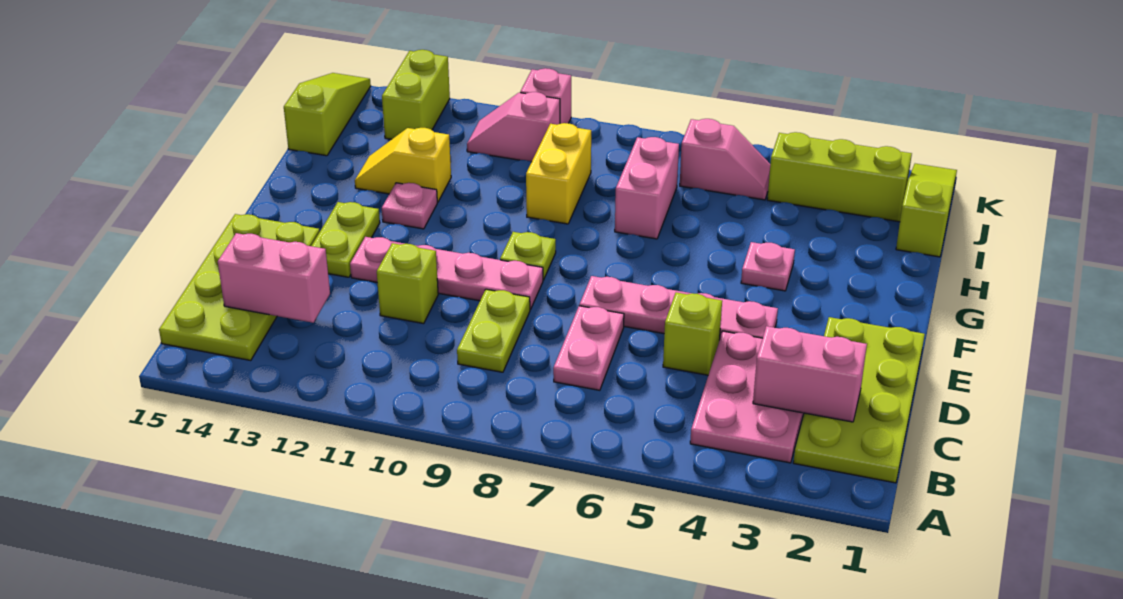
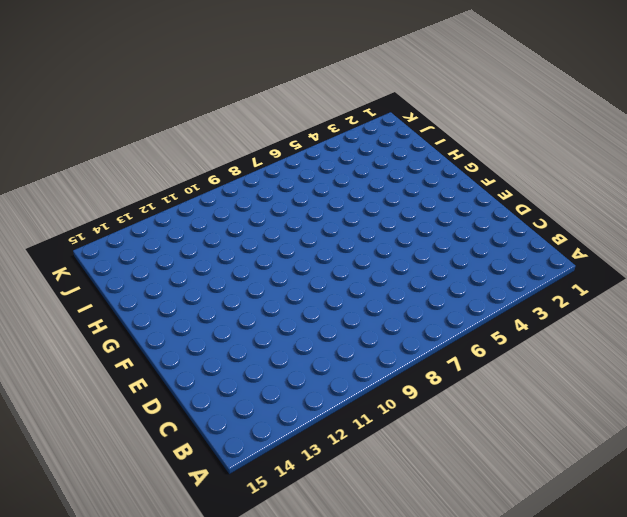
none -> lime plate B1:E2 level 1
none -> pink plate B3:D4 level 1
none -> lime plate B14:E15 level 1

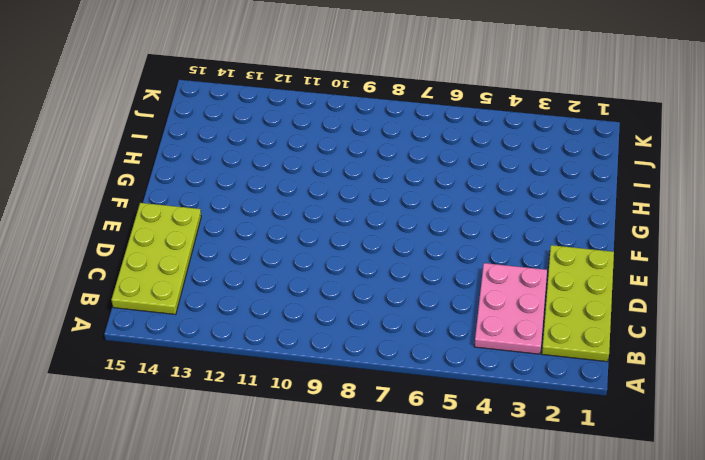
none -> pink plate C7:D7 level 1
none -> lime plate C9:D9 level 1
none -> lime brick D5 level 1

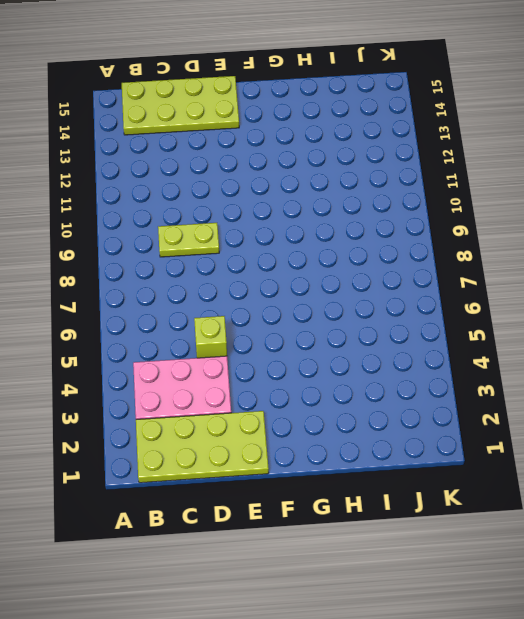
none -> pink plate C7:D7 level 1
none -> lime brick D11 level 1
none -> pink plate E4:E7 level 1

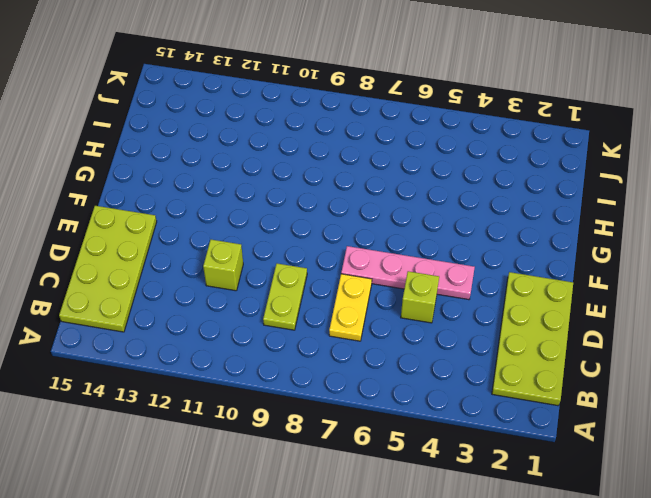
yellow plate C7:D7 level 1 -> pink plate C7:D7 level 1
none -> pink plate B3:D4 level 1
none -> pink plate E9:E12 level 1
none -> lime plate E13:F13 level 1

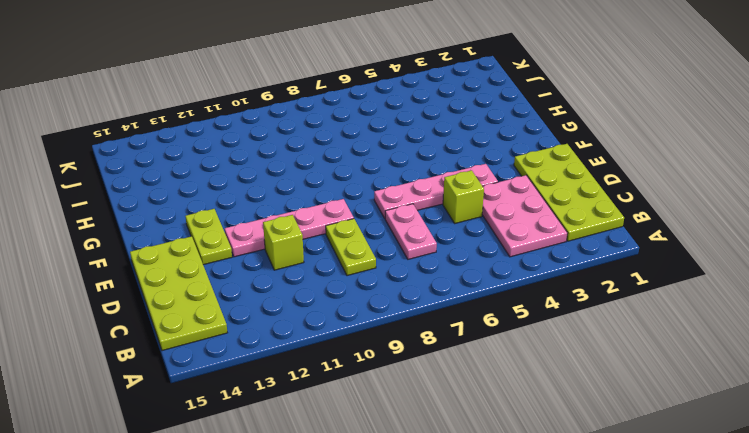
none -> lime plate F9 level 1
none -> pink plate G4 level 1
none -> pink plate G12 level 1

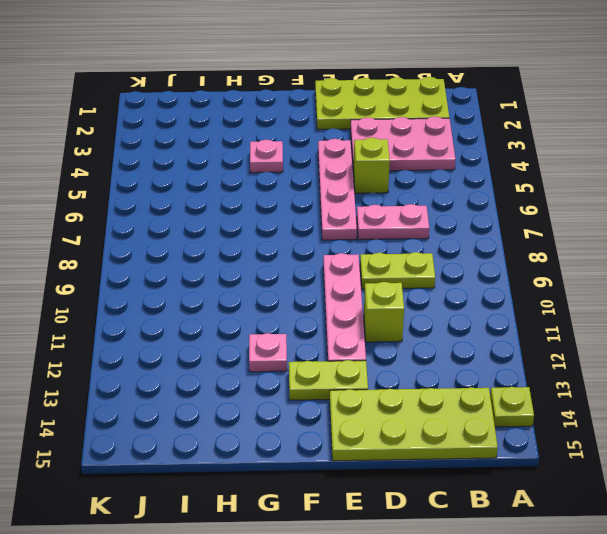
lime plate A14 level 1 -> lime plate F9 level 1
none -> pink brick H7:I7 level 1
none -> yellow brick H9:I9 level 1
none -> yellow slope H12:H13 level 1 top 12

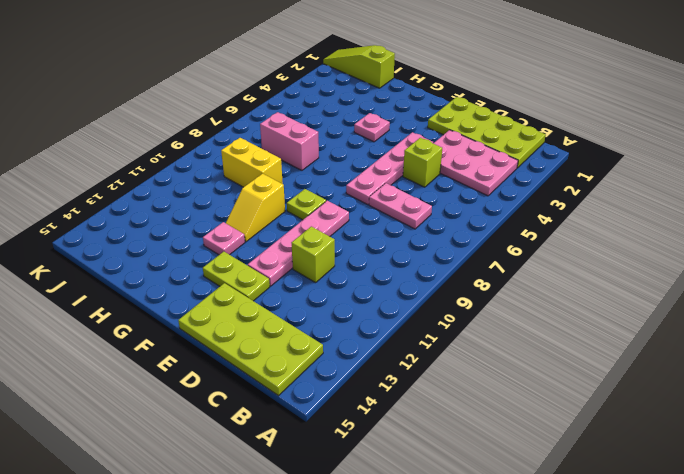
yellow slope G10:G11 level 1 top 10 -> yellow slope H12:H13 level 1 top 12
none -> lime plate C9:D9 level 1
none -> lime slope I15:K15 level 1 top I
none -> lime brick J2:J4 level 1

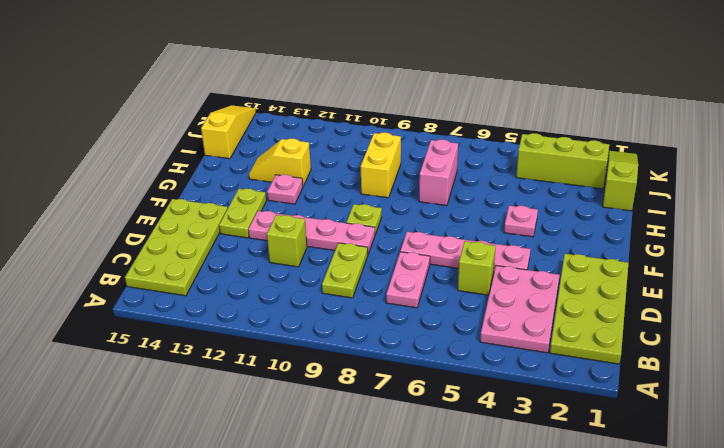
yellow slope I15:K15 level 1 top I -> lime slope I15:K15 level 1 top I
none -> pink slope J5:J6 level 1 top 6
none -> pink slope J10:J11 level 1 top 10
none -> lime brick J13:K13 level 1

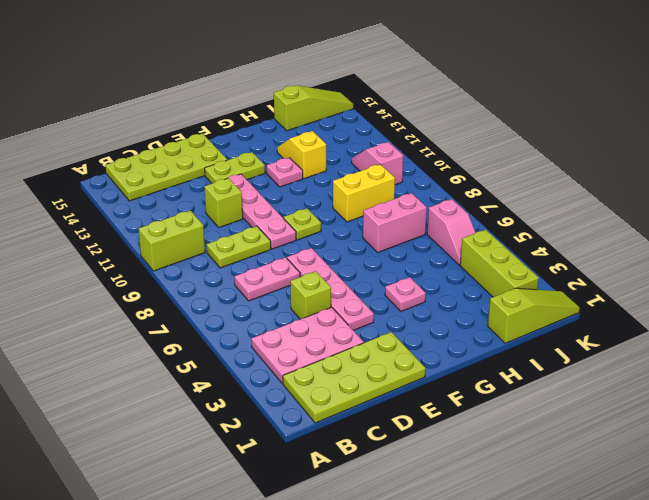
lime brick A10:B10 level 1 -> lime brick J13:K13 level 1
none -> pink brick K10 level 1
none -> pink brick C2:C3 level 2
none -> pink brick C13:C14 level 2

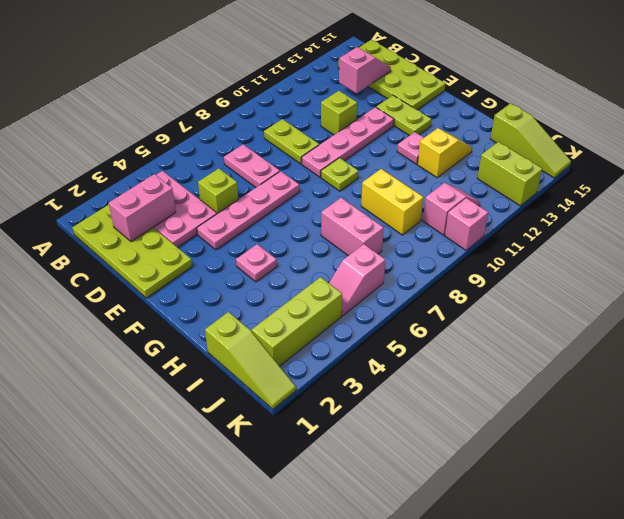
pink slope C13:C14 level 2 top 13 -> pink brick C13:C14 level 2

